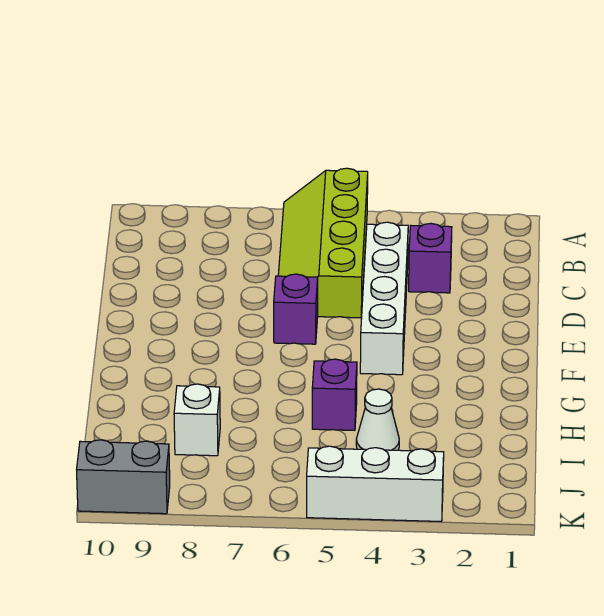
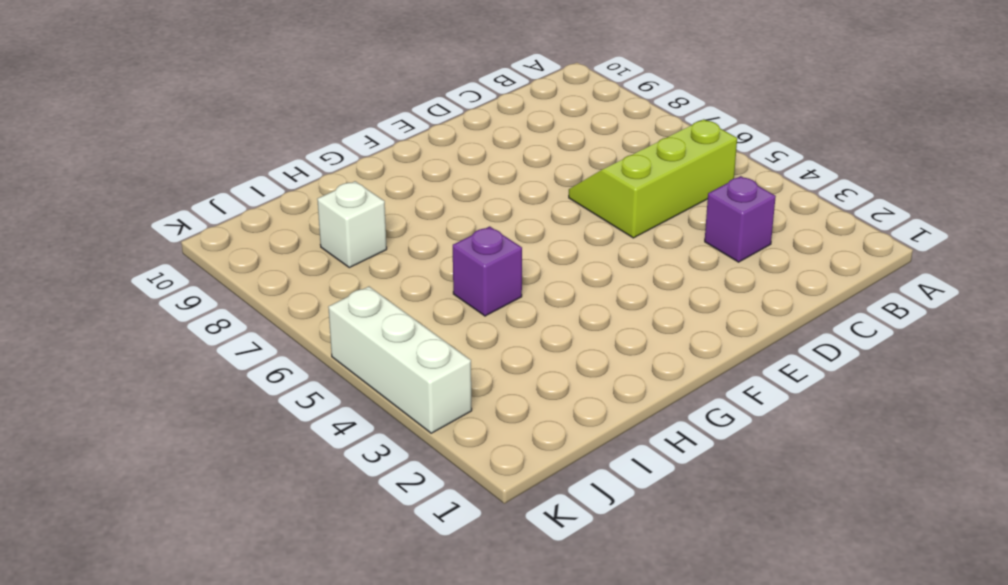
lime slope B5:D6 level 1 top 5 -> lime slope A5:D6 level 1 top 5
none -> white brick C4:F4 level 1
none -> purple brick E6 level 1

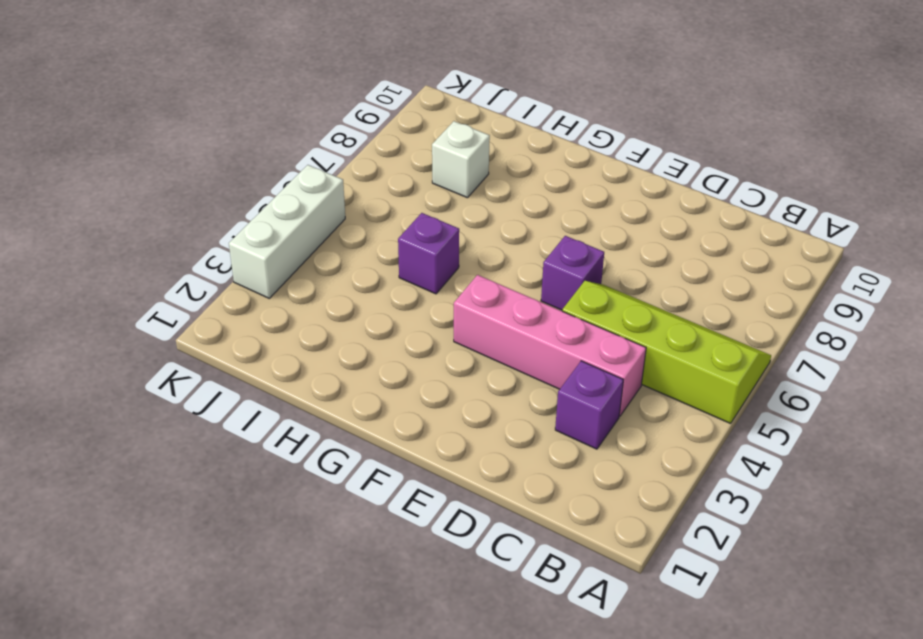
pink brick C4:F4 level 1 -> white brick C4:F4 level 1
none -> white cone I4 level 1
none -> grey brick K9:K10 level 1

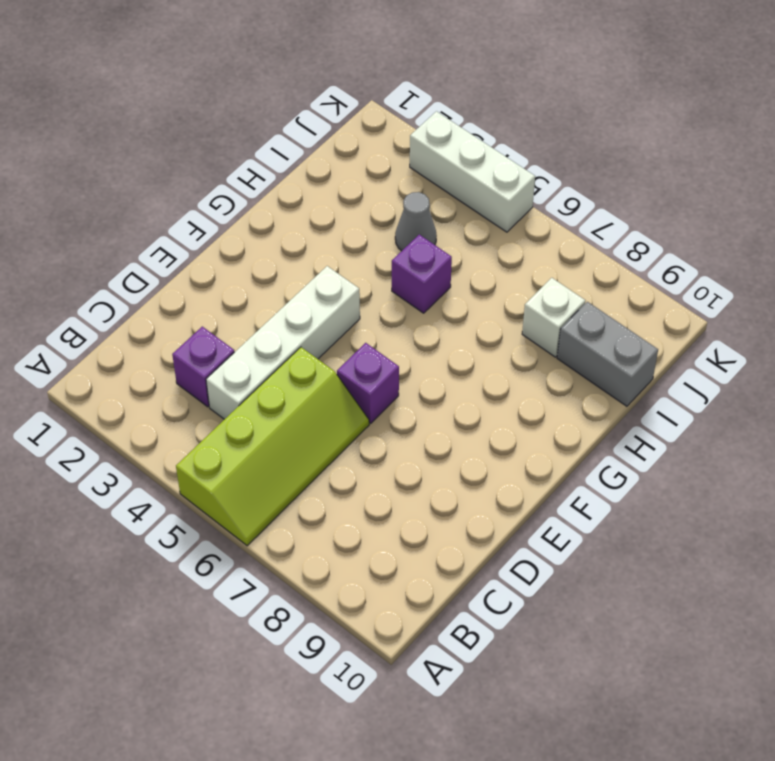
grey cone I4 level 1 -> white cone I4 level 1
grey brick I9:I10 level 1 -> grey brick K9:K10 level 1

